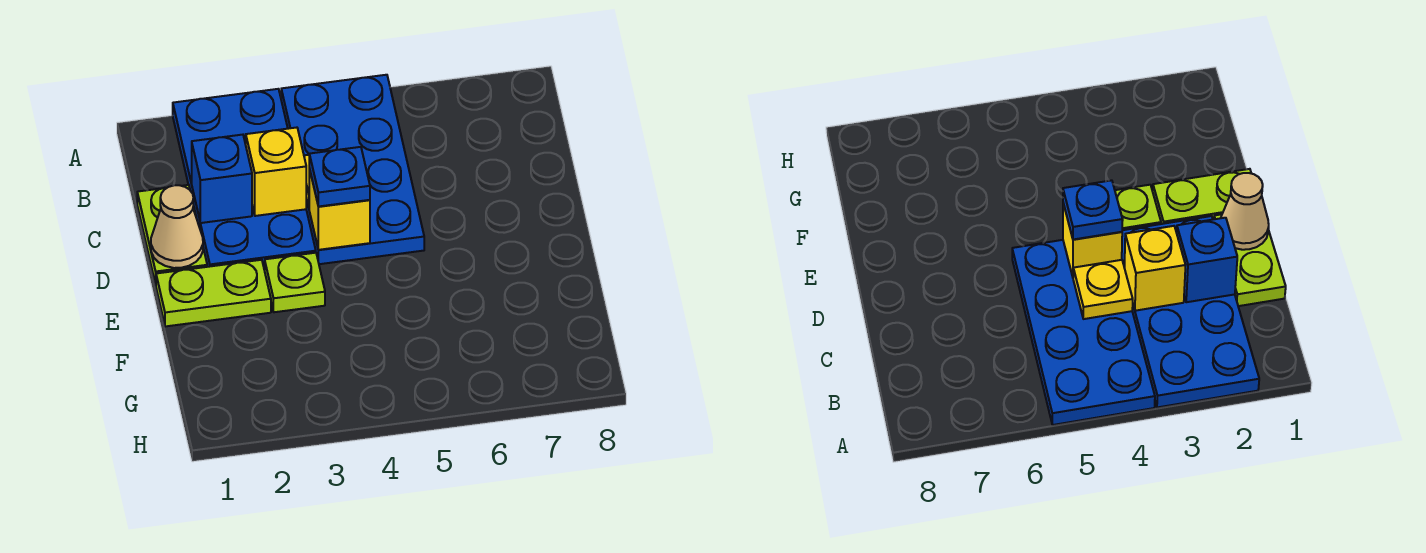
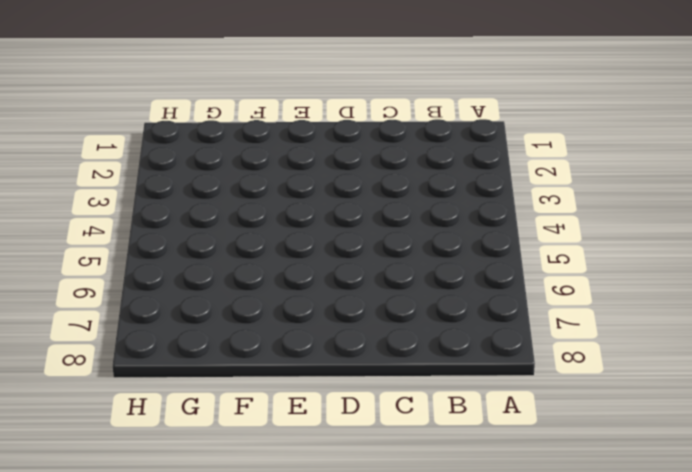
none -> blue plate A2:D3 level 1
none -> blue plate A4:D5 level 1

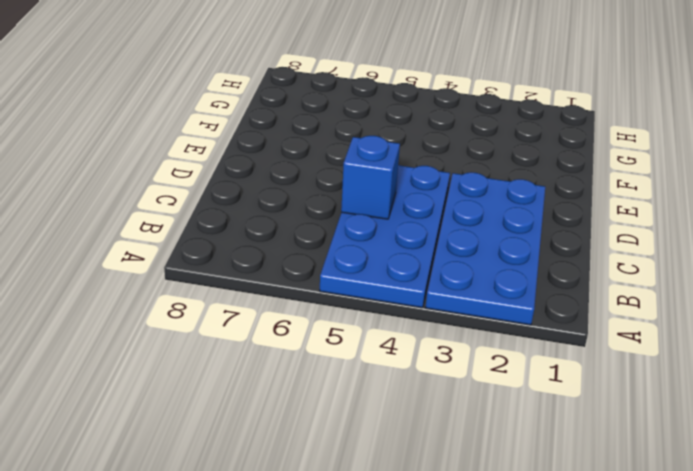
blue brick C5 level 2 -> blue brick C2 level 2
none -> lime plate C1:D1 level 1
none -> lime plate E1:E2 level 1

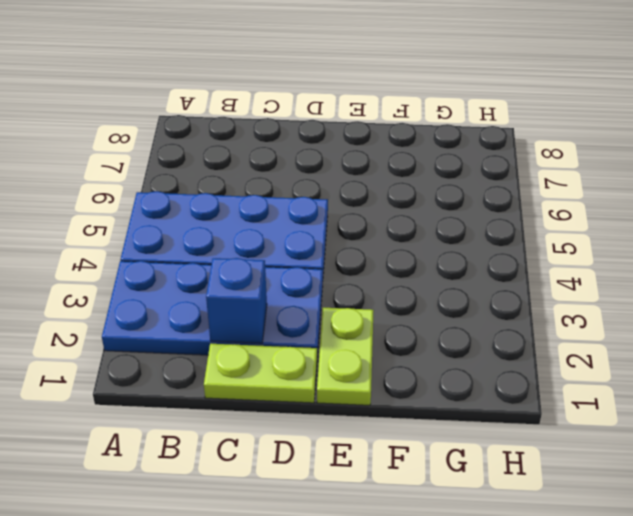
none -> lime plate E3 level 1
none -> yellow brick C3 level 2

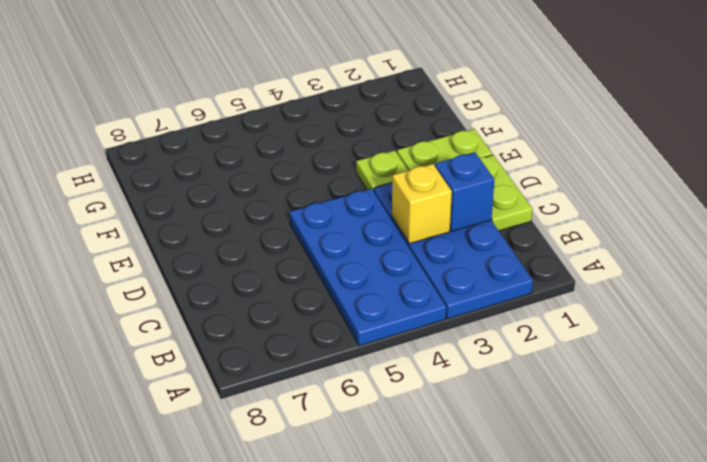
none -> yellow plate C4 level 2
none -> tan cone D1 level 2

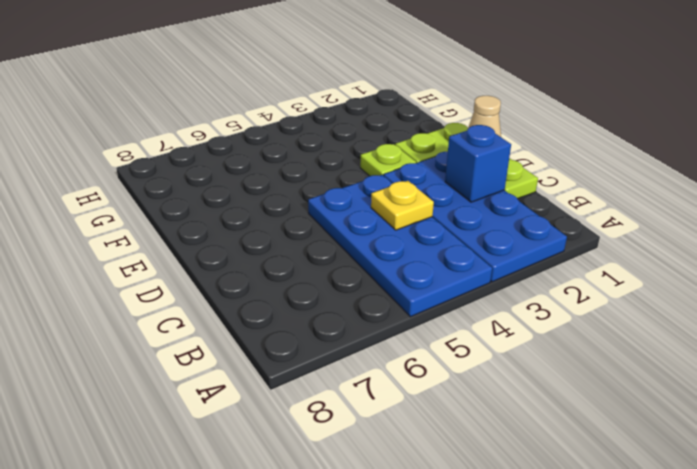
none -> yellow brick C3 level 2
none -> yellow brick D4 level 2

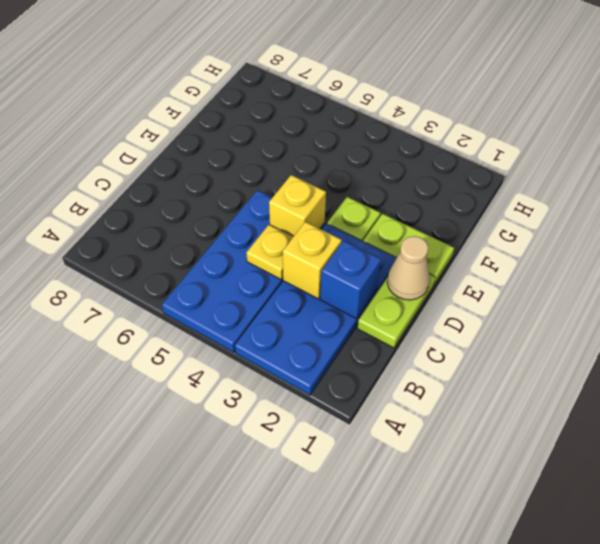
none -> blue plate D4 level 3

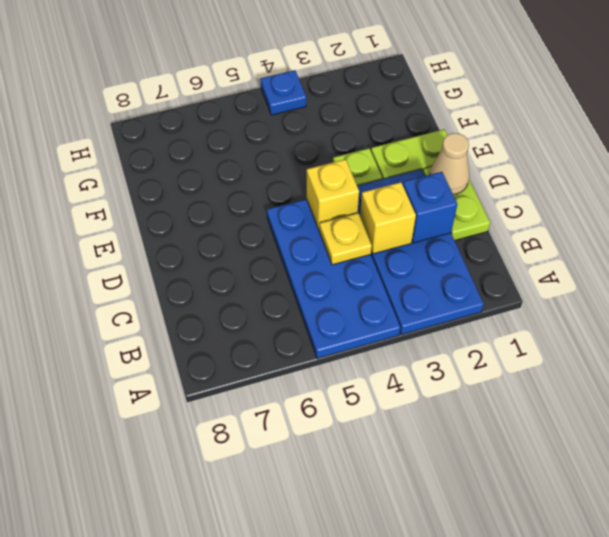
blue plate H4 level 1 -> blue plate D4 level 3

